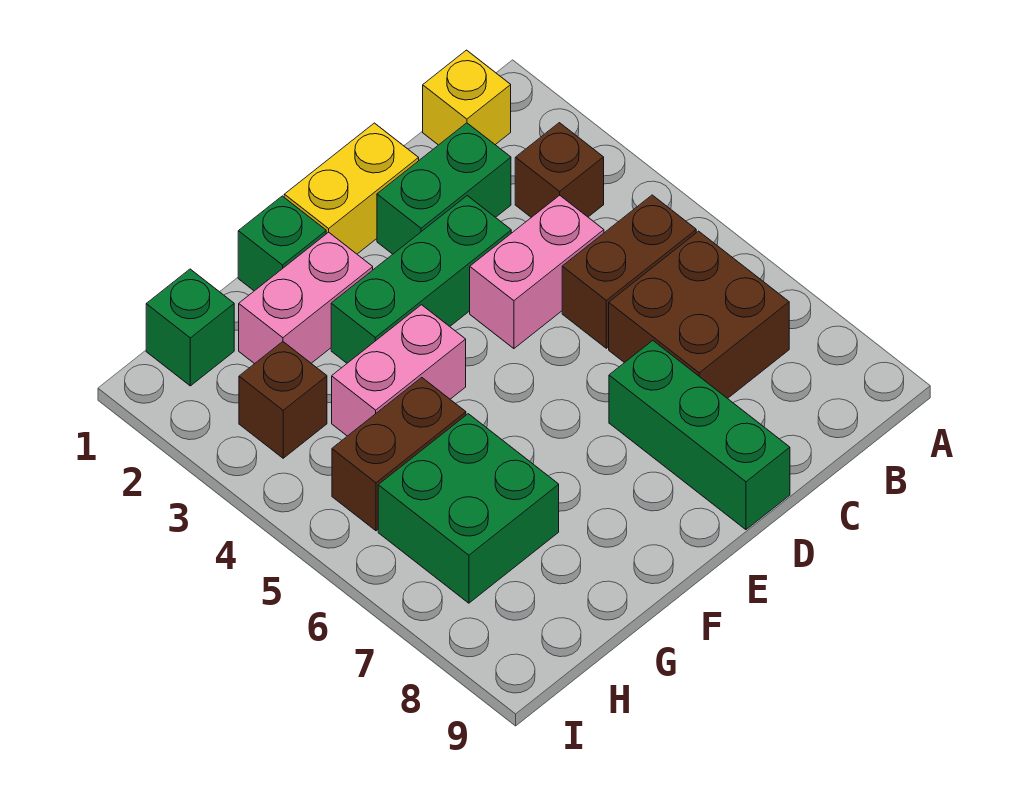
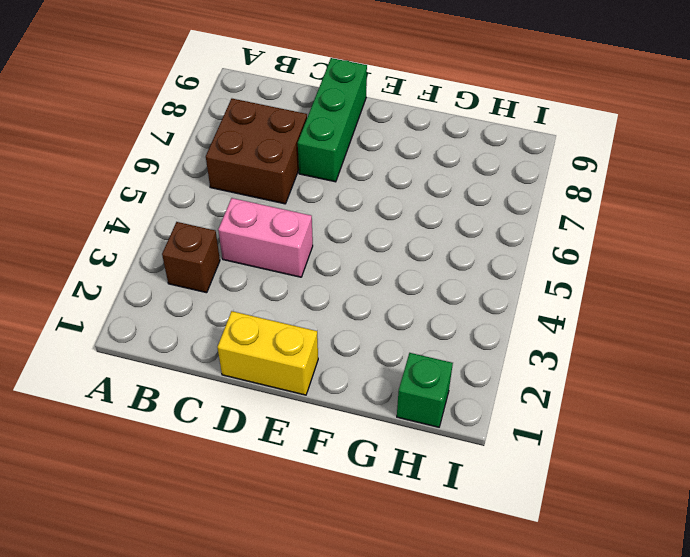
none -> yellow brick B1 level 1
none -> brown brick B5:C5 level 1
none -> green brick C2:D2 level 1

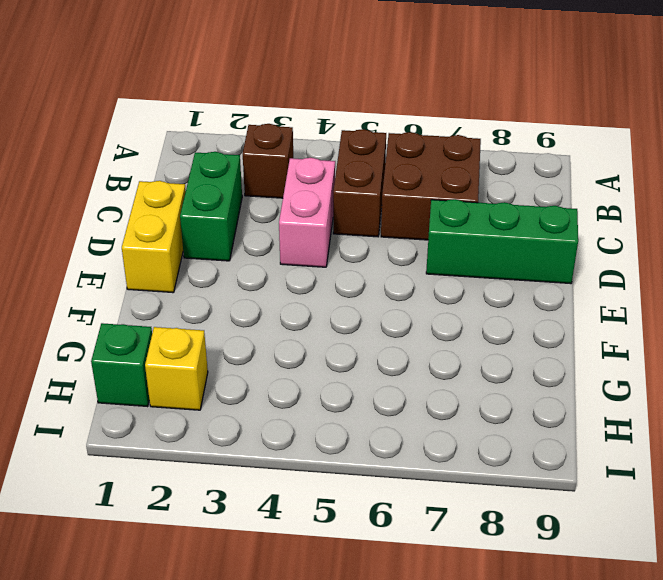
yellow brick H2 level 1 -> yellow brick B1 level 1
none -> green brick D3:F3 level 1
none -> green brick F1 level 1
none -> pink brick F2:G2 level 1

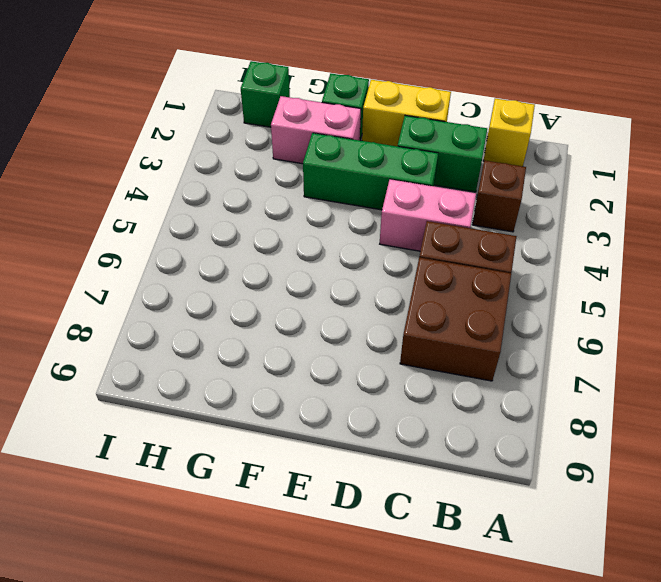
none -> green brick D7:D9 level 1
none -> pink brick F4:G4 level 1
none -> brown brick G5:H5 level 1

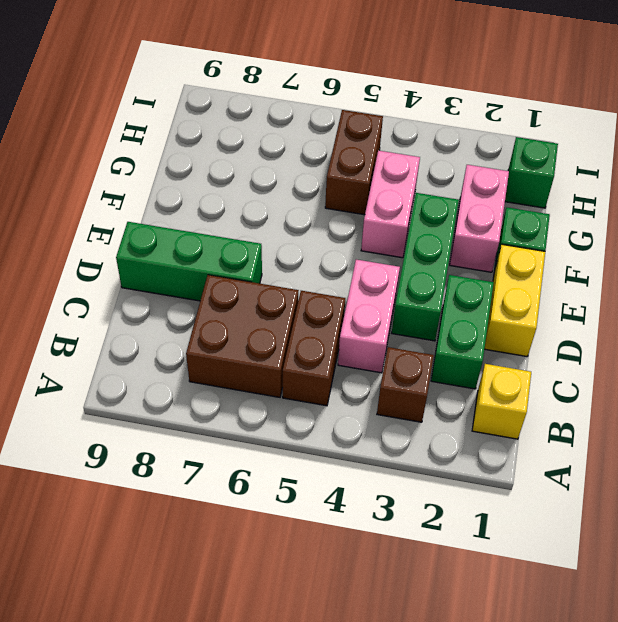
none -> green brick G6:H7 level 1
none -> brown brick H3 level 1

